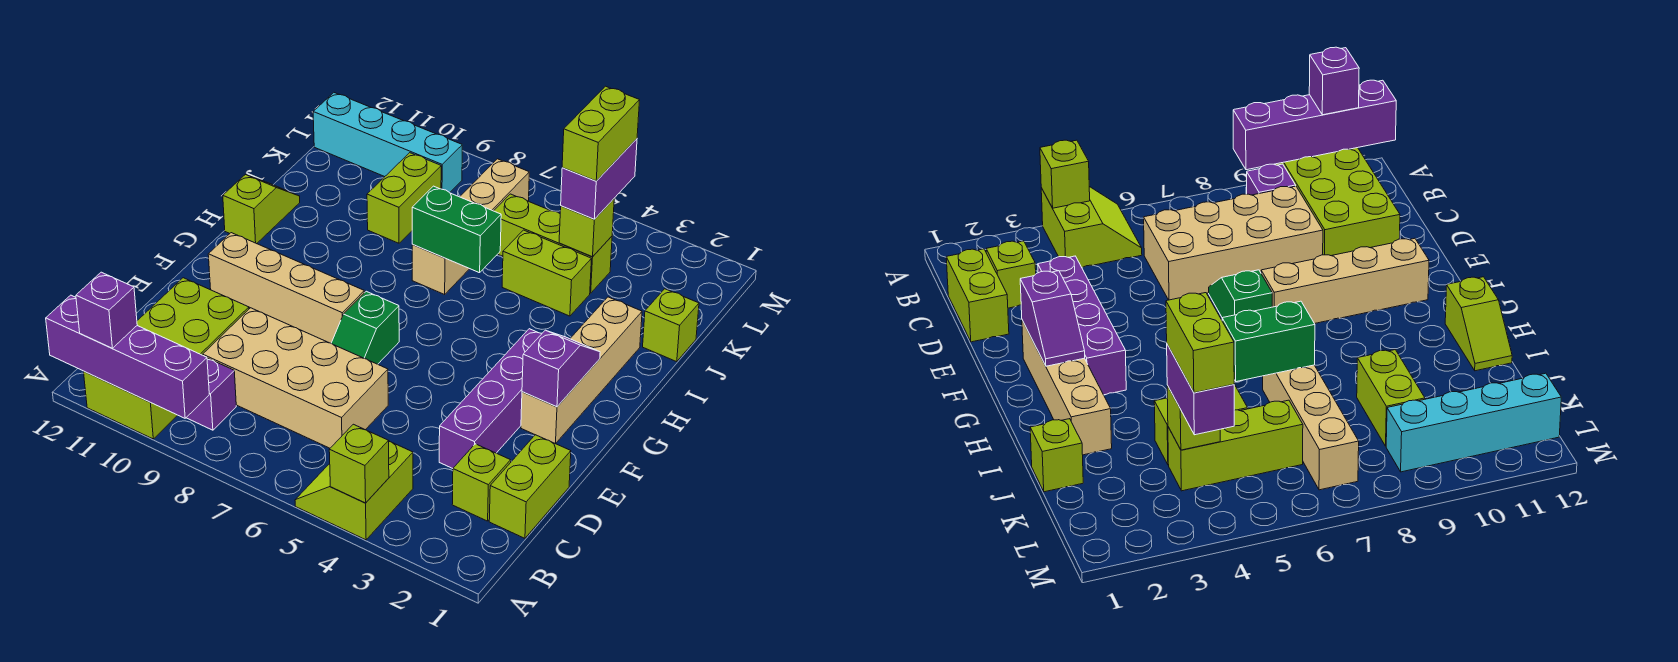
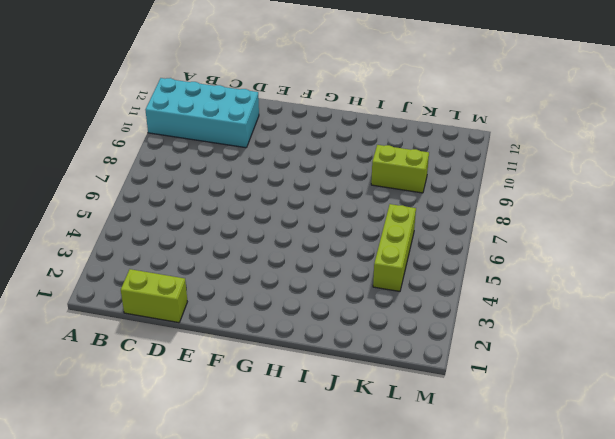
cyan brick A10:D11 level 1 -> lime brick A10:D11 level 1
none -> lime slope A4:B5 level 1 top 4
none -> purple brick B9 level 1
none -> lime brick C2 level 1

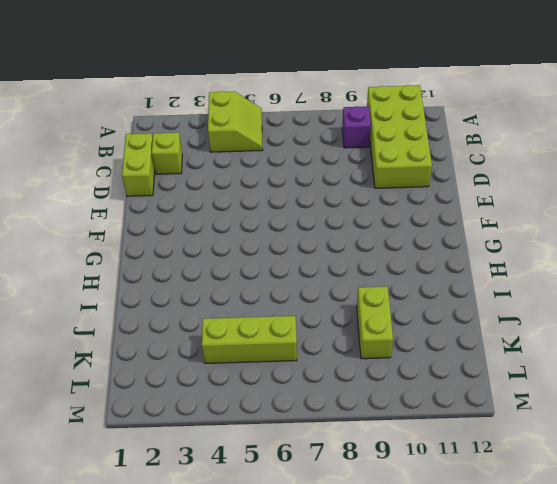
none -> tan brick C6:D9 level 1
none -> purple brick D3:G3 level 1
none -> green slope E7:F7 level 1 top F

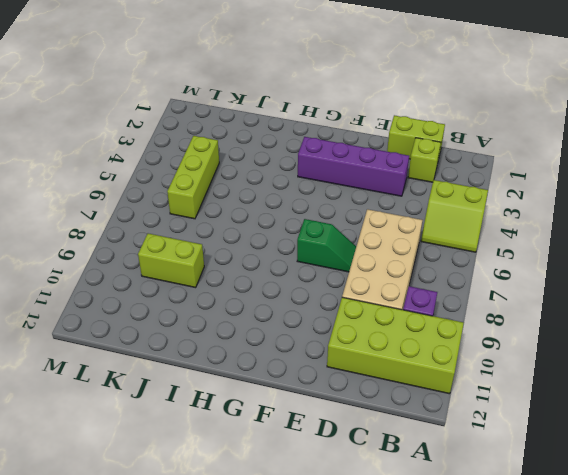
none -> tan brick F2:I2 level 1
none -> tan brick F8:F11 level 1
none -> lime slope H12:I12 level 1 top H

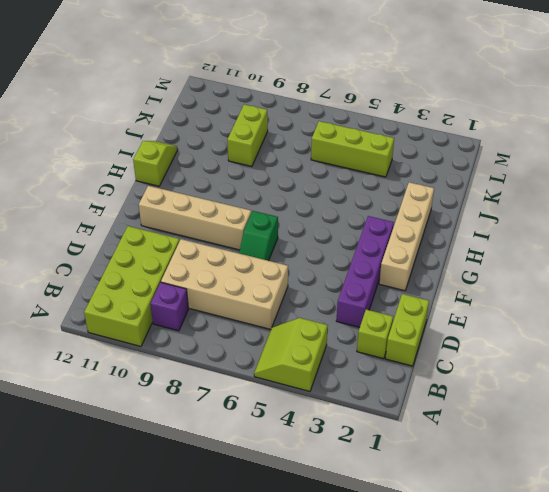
none -> tan brick I7:L7 level 1
none -> lime brick J1 level 1
none -> lime brick J4:J5 level 1

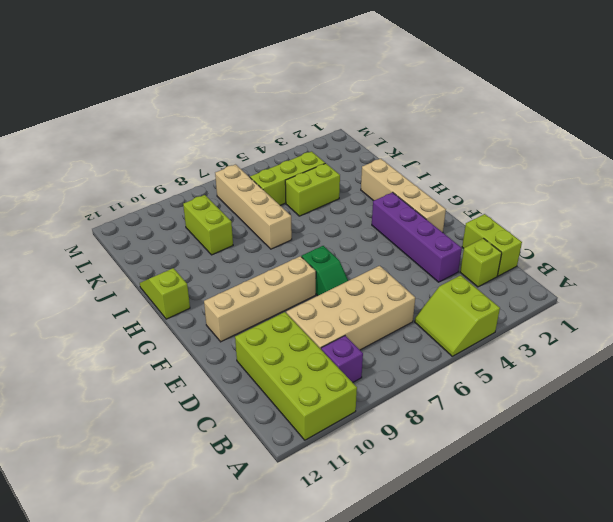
none -> lime brick J1 level 1
none -> cyan brick L9:L12 level 1
none -> lime brick A4 level 2

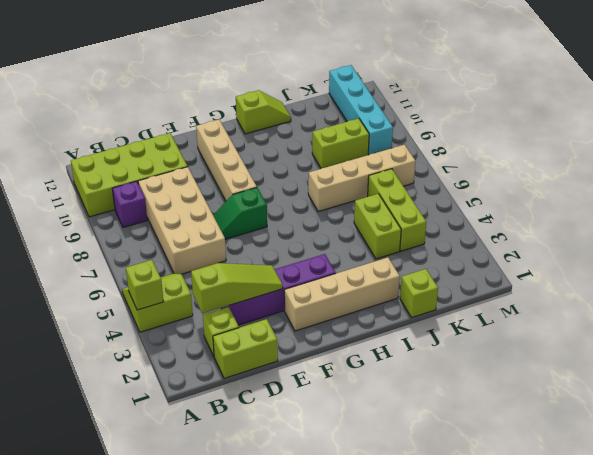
lime slope C3:E3 level 2 top C -> none
none -> purple brick A9:A12 level 2
none -> purple slope F2:G2 level 2 top F
none -> green brick I6:I7 level 2

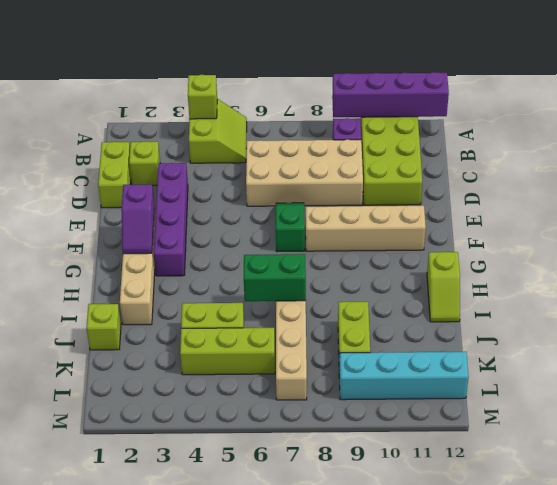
none -> lime brick K4 level 2
none -> purple brick A11 level 3
none -> purple brick K4:L4 level 3

